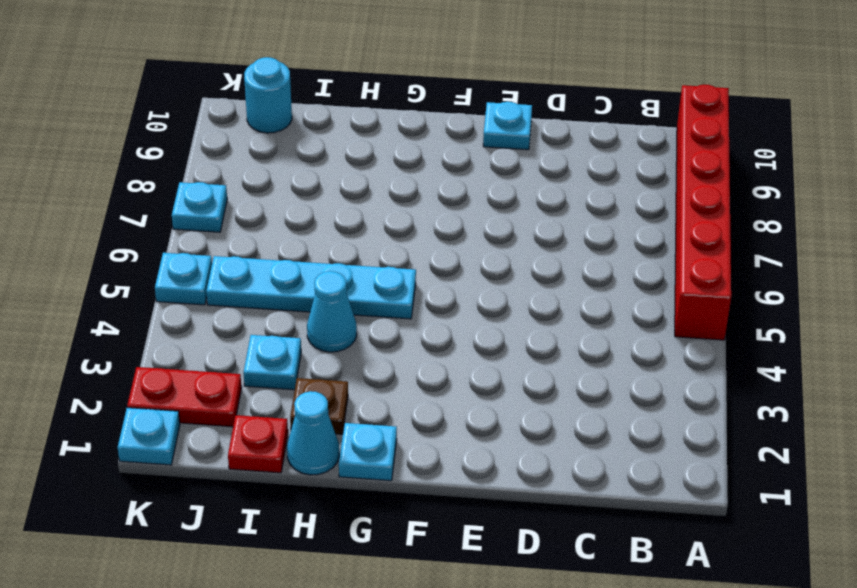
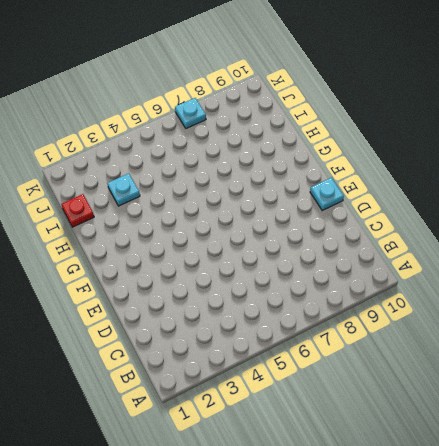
none -> red brick A5:A10 level 1
none -> cyan plate G1 level 1
none -> cyan plate G5:J5 level 1

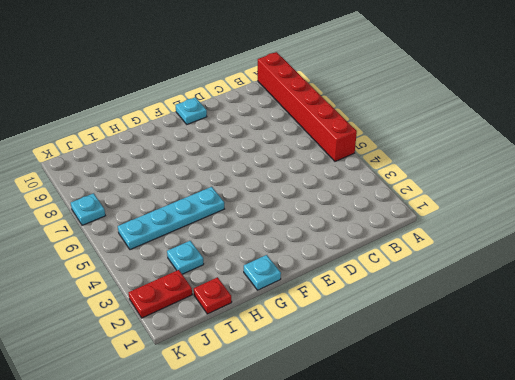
none -> cyan cone H1 level 1
none -> brown plate H2 level 1
none -> cyan cone H4 level 1

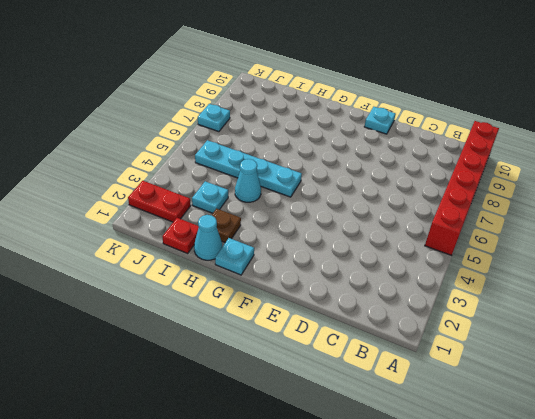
none -> cyan round brick J10 level 1
none -> cyan plate K1 level 1
none -> cyan plate K5 level 1

